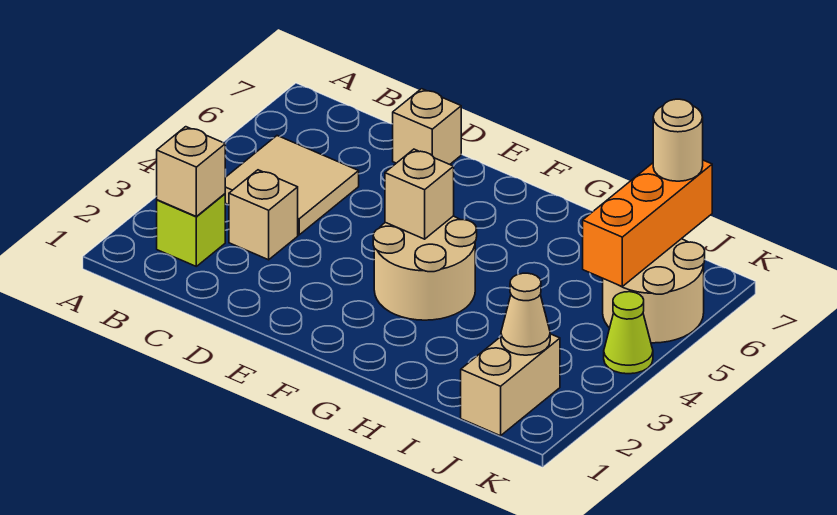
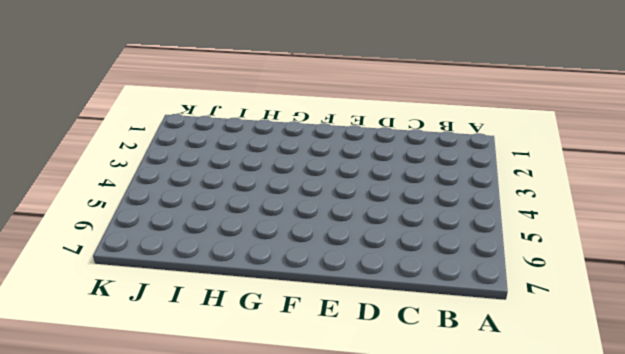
none -> lime brick B2 level 1
none -> tan tile B4:C5 level 1
none -> tan brick C3 level 1

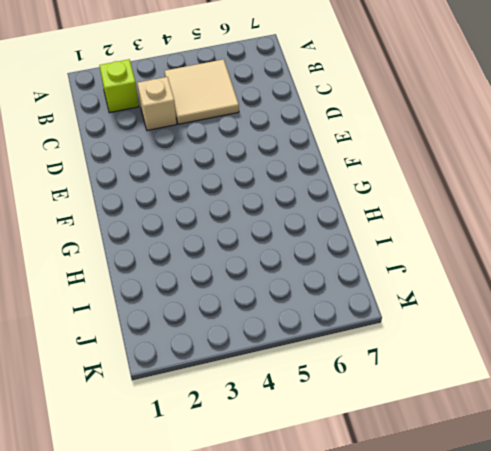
none -> tan brick D7 level 1
none -> tan round brick F3:G4 level 1
none -> tan brick J1:J2 level 1

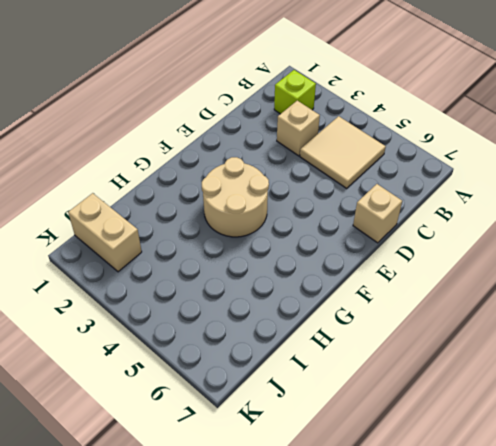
none -> tan round brick J5:K6 level 1
none -> lime cone K4 level 1
none -> tan brick B2 level 2

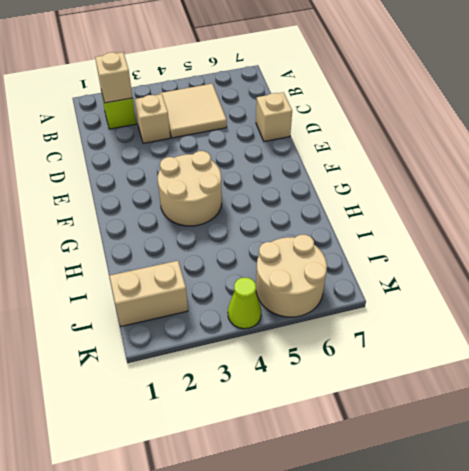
none -> tan brick F4 level 2
none -> tan cone J2 level 2
none -> orange brick J5:J7 level 2

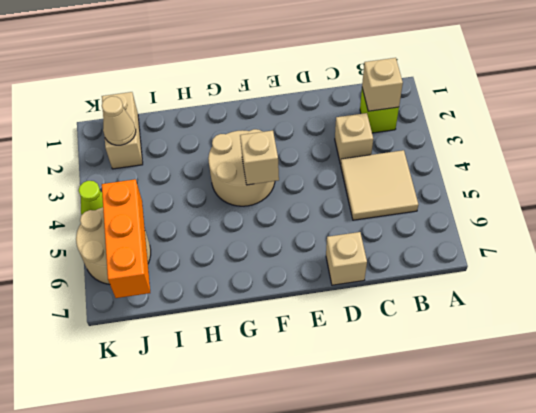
none -> tan round brick J7 level 3

